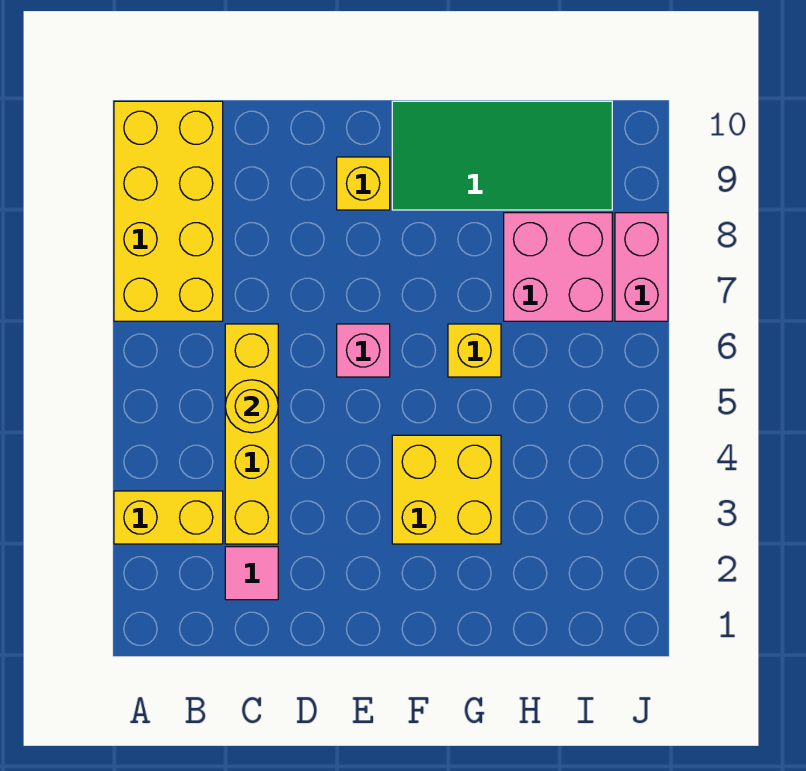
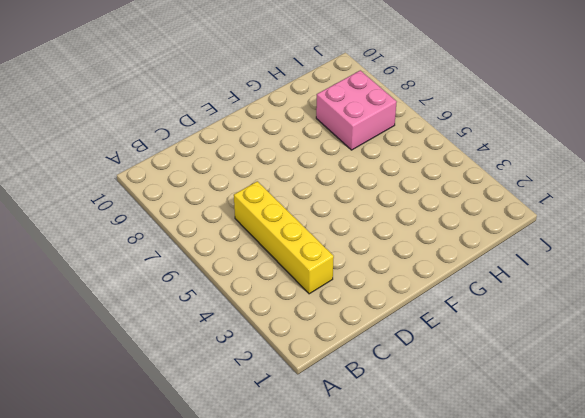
none -> yellow brick A3:B3 level 1
none -> yellow brick A7:B10 level 1
none -> pink tile C2 level 1

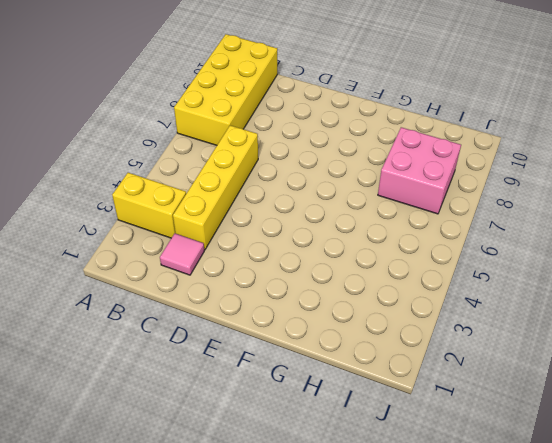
none -> pink brick E6 level 1
none -> yellow brick E9 level 1
none -> yellow brick F3:G4 level 1

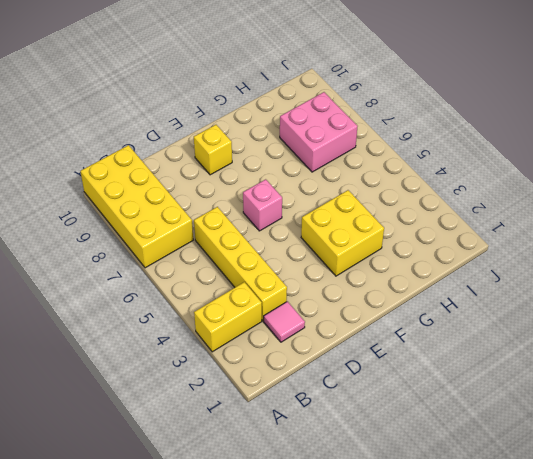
none -> green tile F9:I10 level 1
none -> yellow brick G6 level 1
none -> pink brick J7:J8 level 1

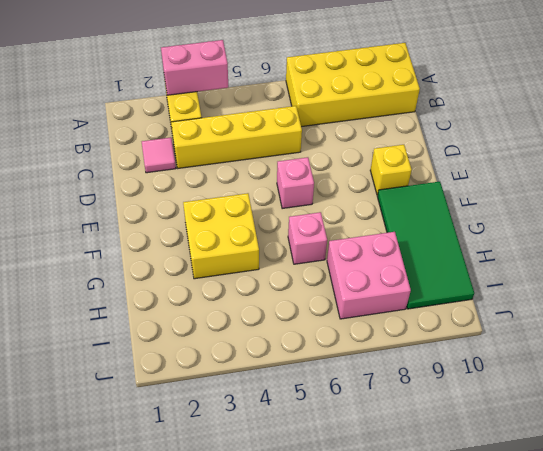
pink brick A3:A4 level 2 -> pink brick J7:J8 level 1
pink brick G6 level 1 -> yellow brick G6 level 1
none -> yellow round brick C5 level 2

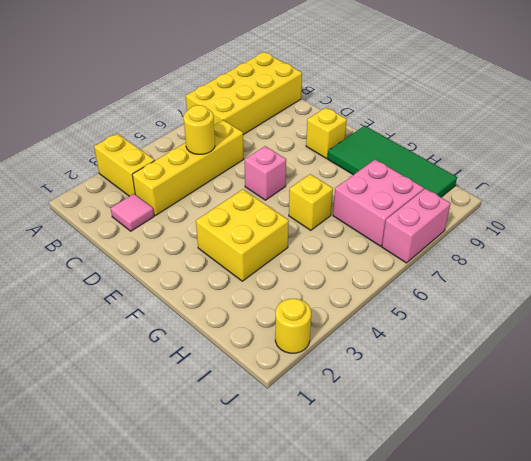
yellow round brick J2 level 1 -> none

